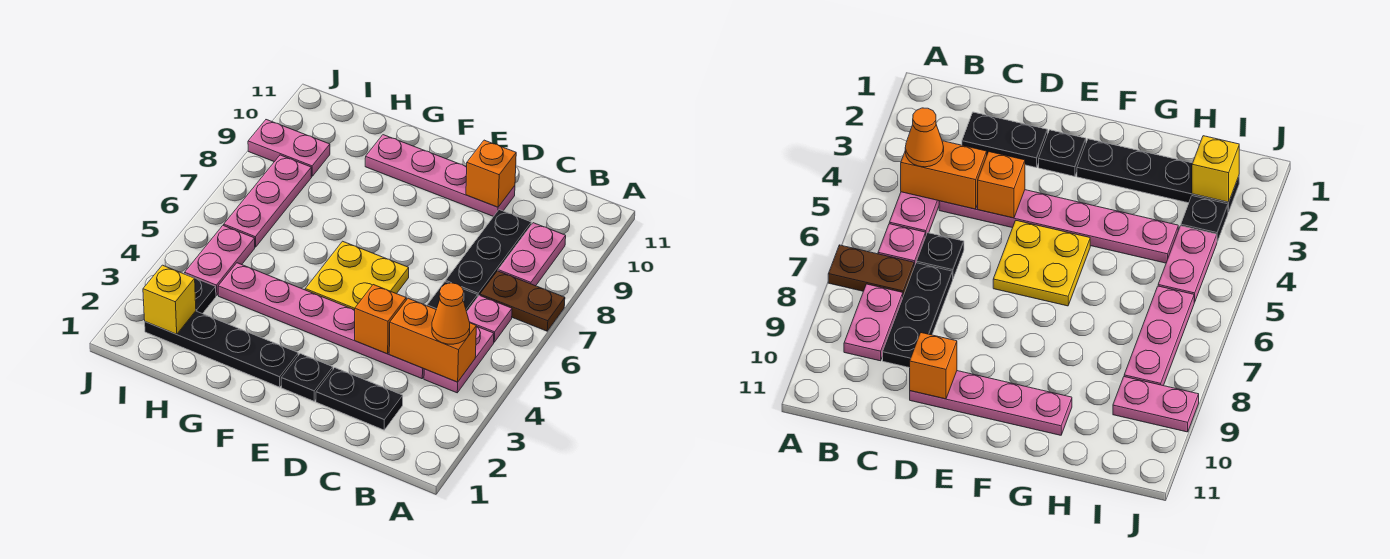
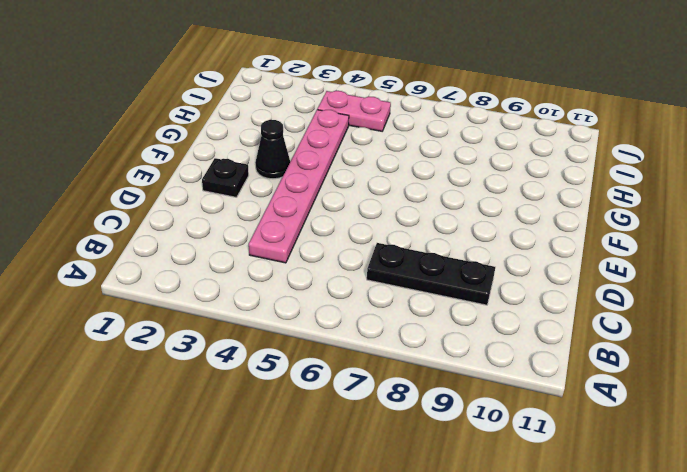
black cone F3 level 1 -> none
none -> brown plate A7:B7 level 1
none -> pink plate B4:B5 level 1
none -> pink plate B6 level 1

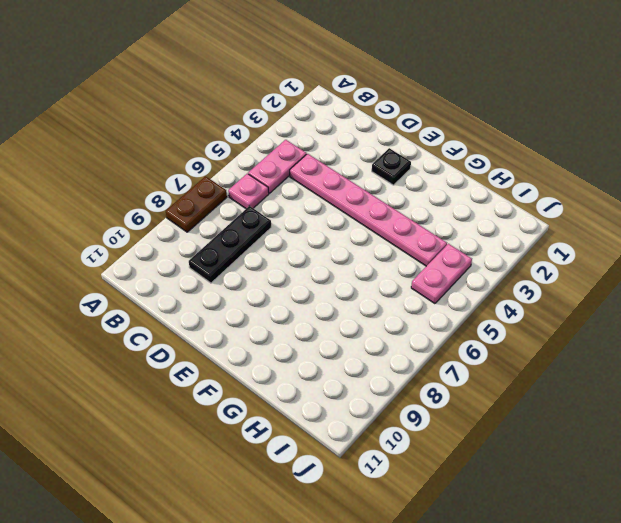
brown plate A7:A8 level 1 -> brown plate A7:B7 level 1
none -> pink plate B8:B9 level 1
none -> black plate C2:D2 level 1
none -> black plate C6 level 1

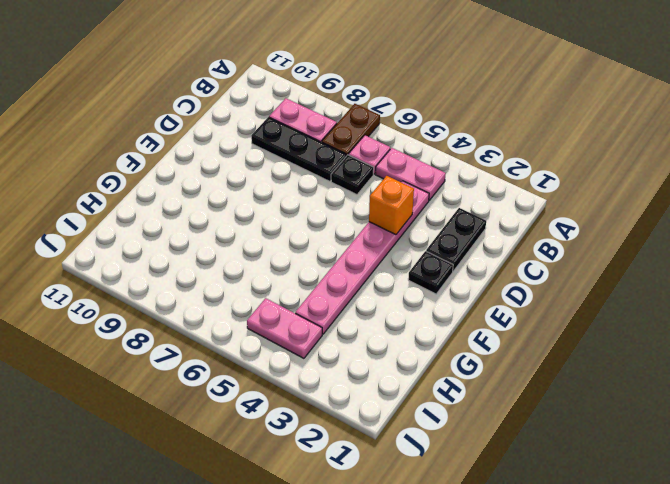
none -> pink plate D10:G10 level 1
none -> yellow plate E5:F6 level 1
none -> black plate F2:I2 level 1

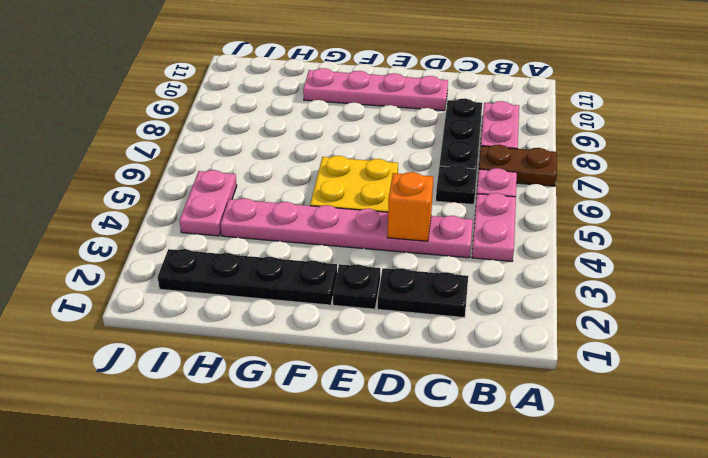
none -> black plate I3 level 1
none -> pink plate I6:I8 level 1
none -> pink plate I9:J9 level 1

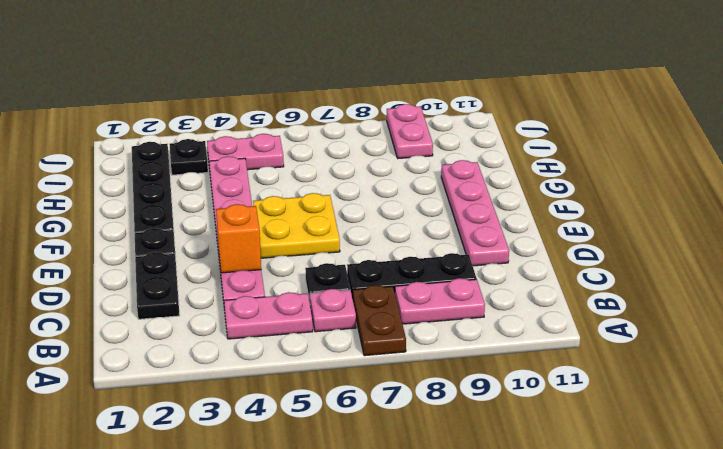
none -> pink plate I6:I8 level 1
none -> orange brick B4:C4 level 2
none -> orange brick D10 level 2

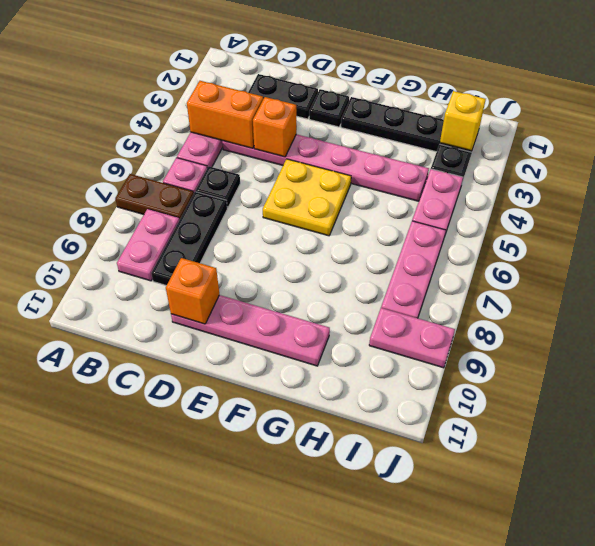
none -> orange cone B4 level 3

